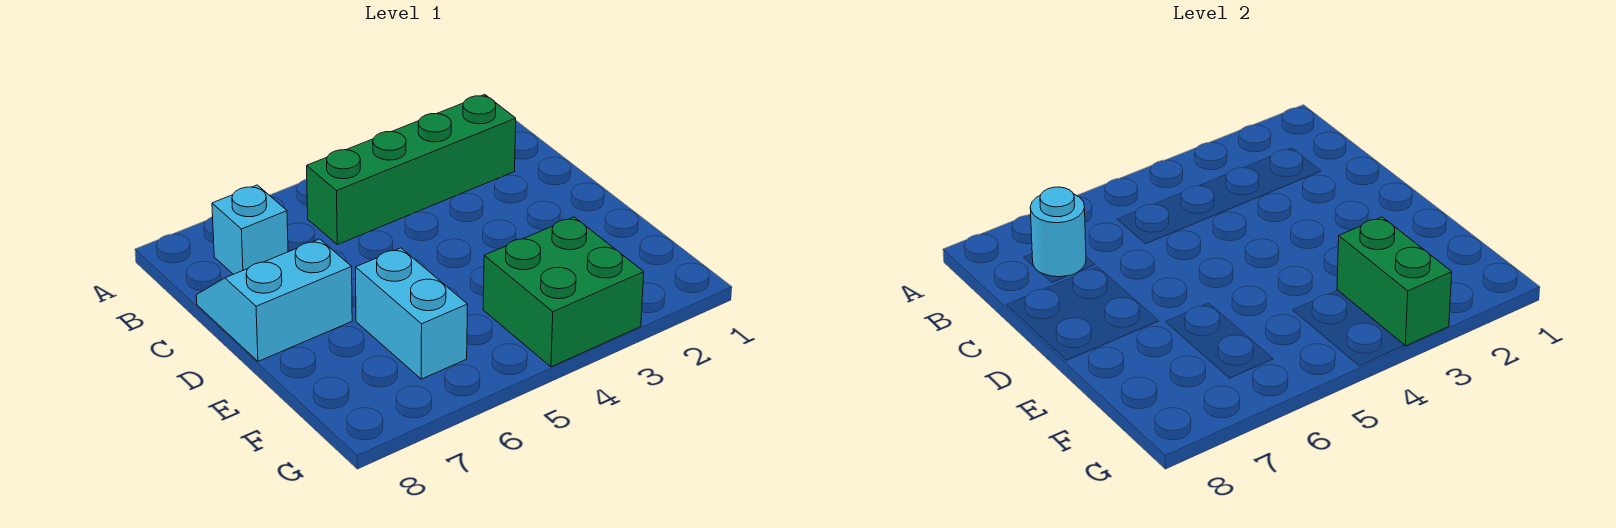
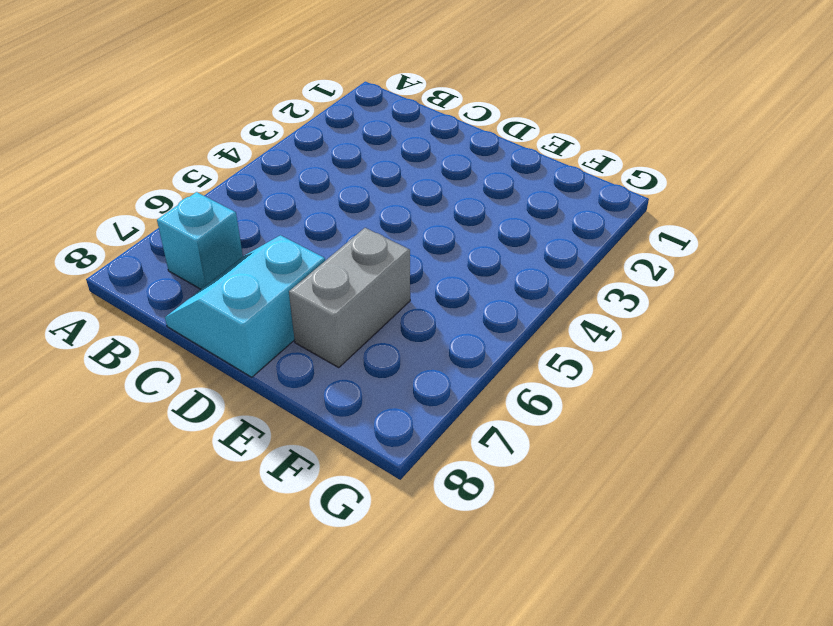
grey brick E6:E7 level 1 -> cyan brick E6:F6 level 1
none -> green brick B2:B5 level 1
none -> green brick F3:G4 level 1

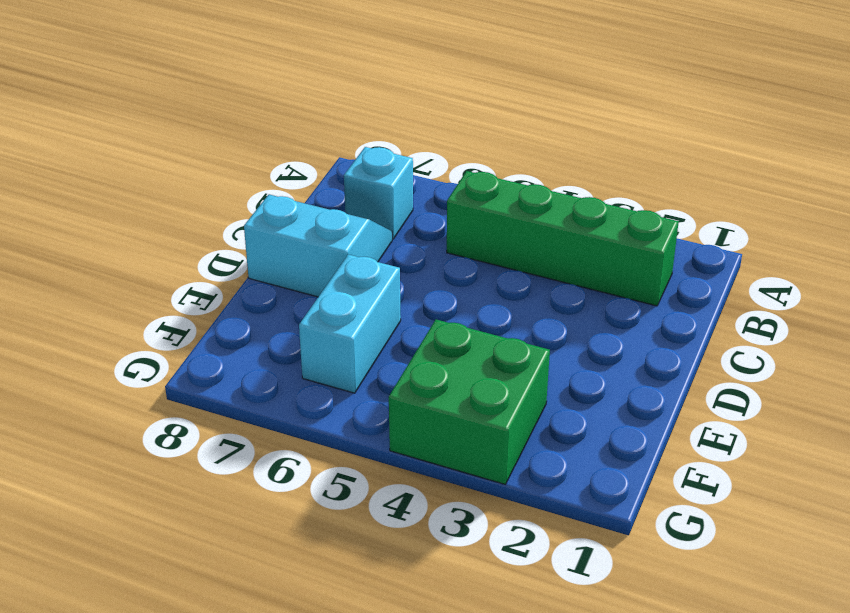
none -> cyan round brick B7 level 2
none -> green brick F3:G3 level 2

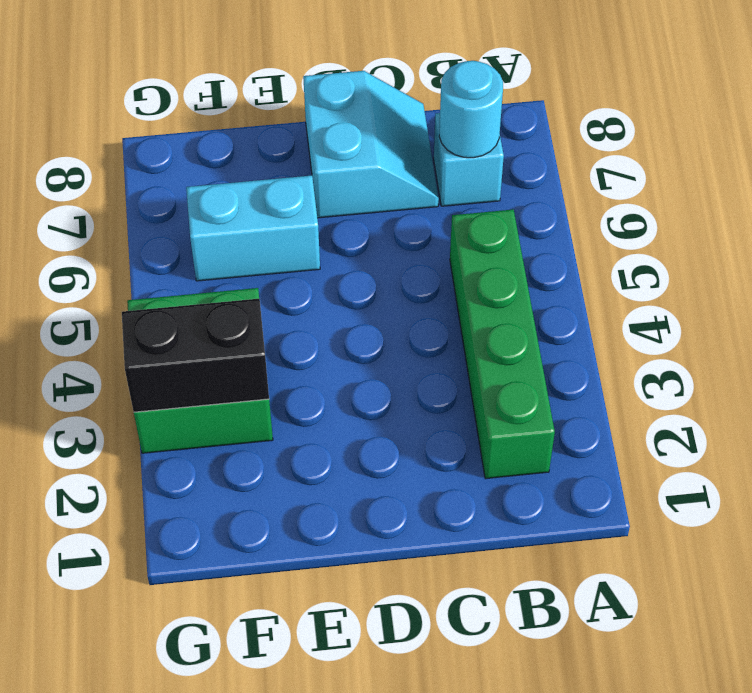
black brick F3:G3 level 2 -> green brick F3:G3 level 2

